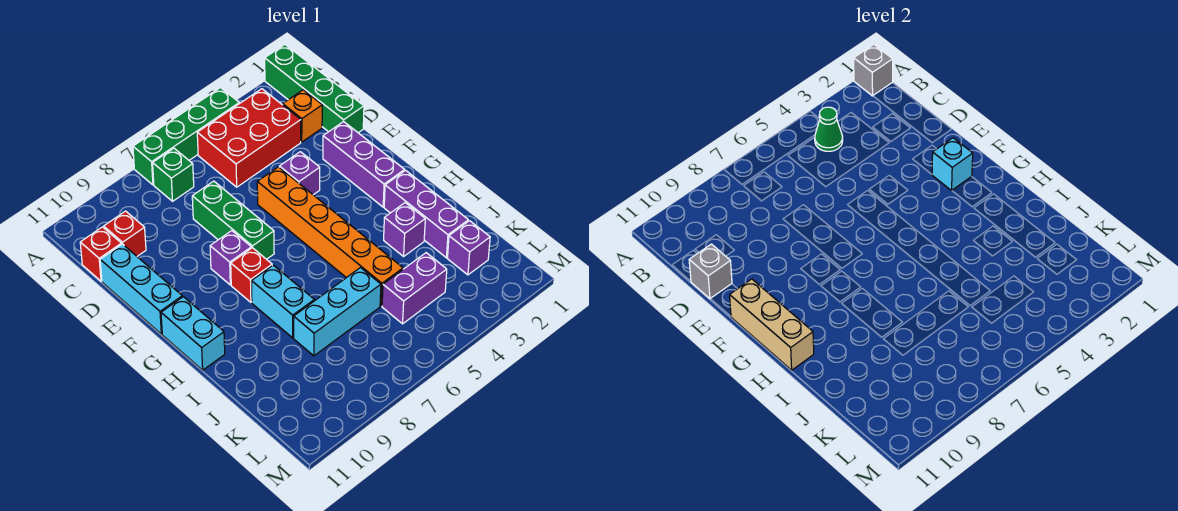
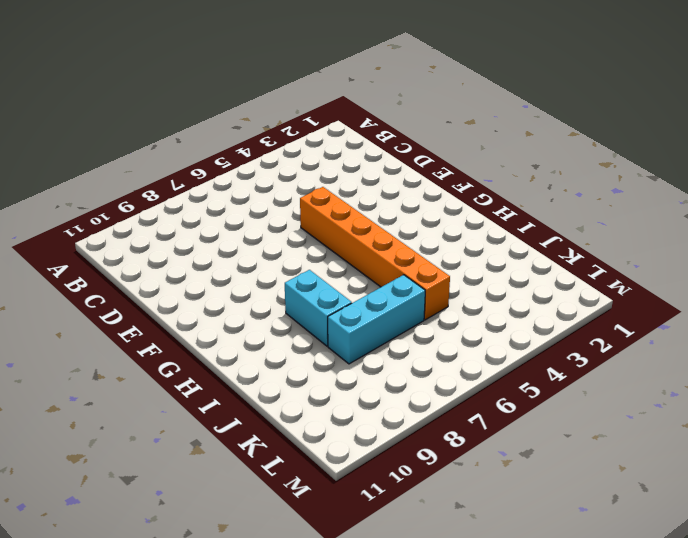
none -> green brick A1:D1 level 1
none -> green brick A4:A7 level 1
none -> red brick B3:C5 level 1

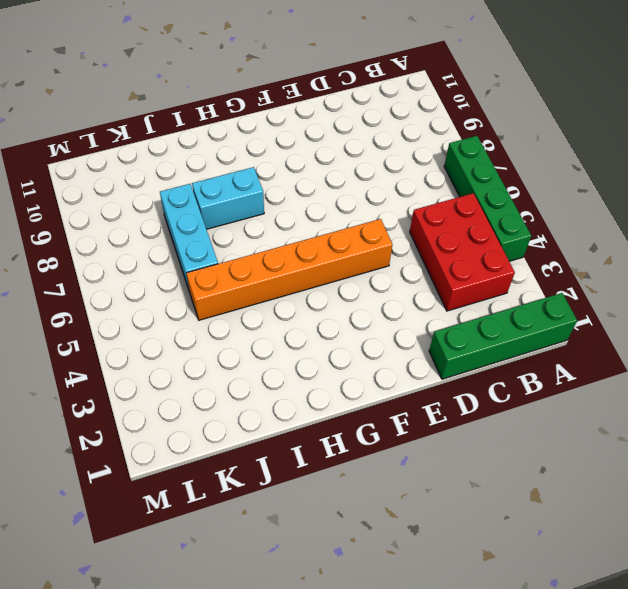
none -> green brick B7 level 1
none -> orange brick C2 level 1
none -> red brick C10 level 1

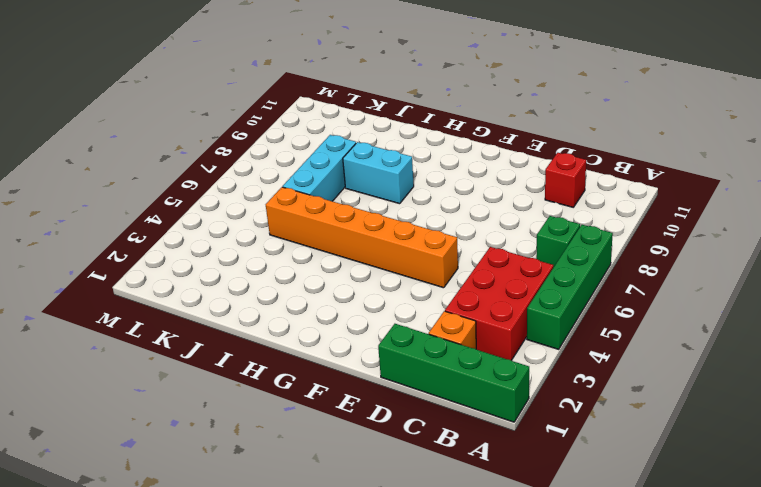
none -> red brick C11 level 1
none -> green brick D7:F7 level 1
none -> cyan brick D11:F11 level 1

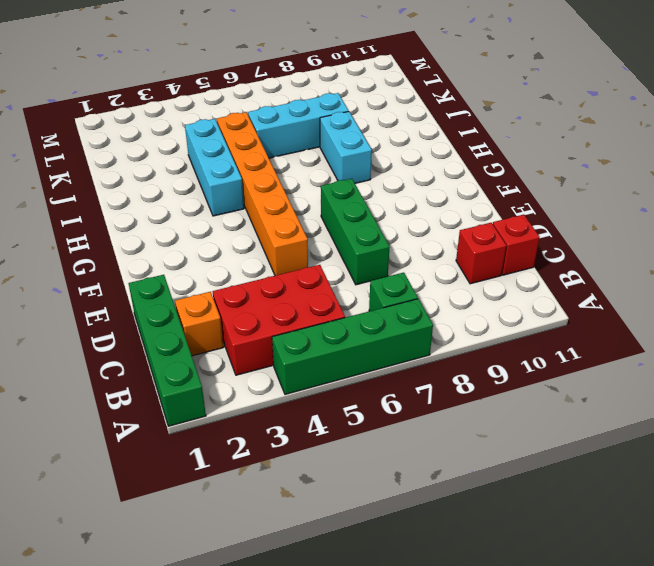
cyan brick H4:J4 level 1 -> cyan brick D11:F11 level 1
none -> purple brick E2:G2 level 1
none -> purple brick E4 level 1
none -> purple brick F8 level 1

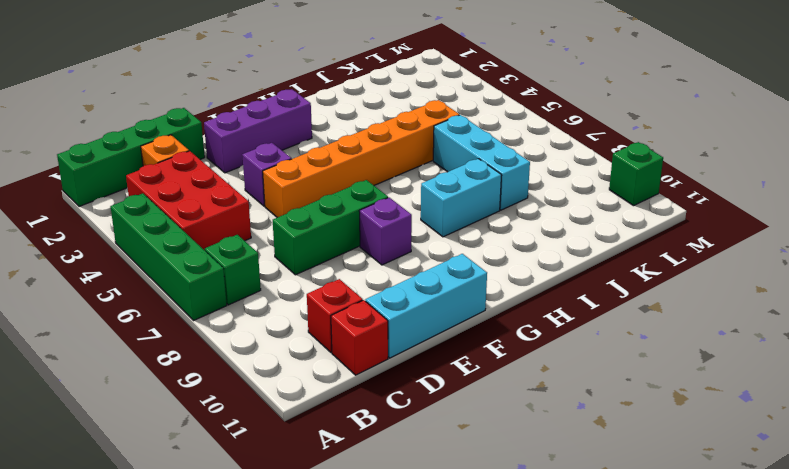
green brick M10 level 1 -> none
none -> red brick G8 level 1
none -> cyan brick G11:H11 level 1
none -> purple brick H2:J2 level 1

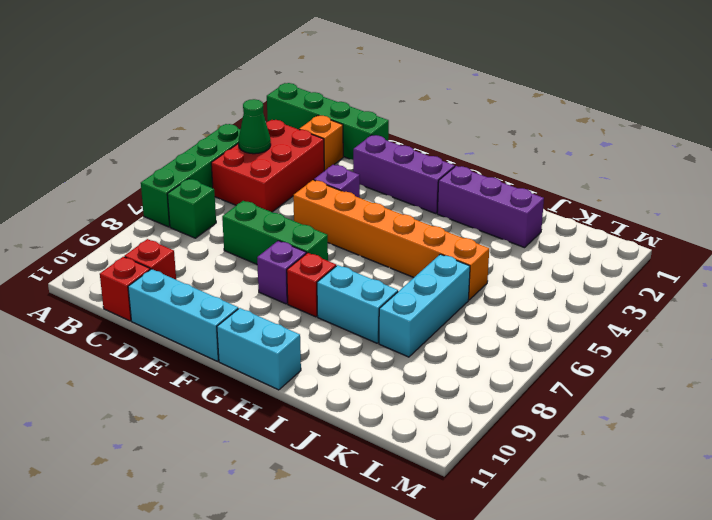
none -> purple brick I3 level 1
none -> purple brick K2 level 1
none -> purple brick K4:K5 level 1

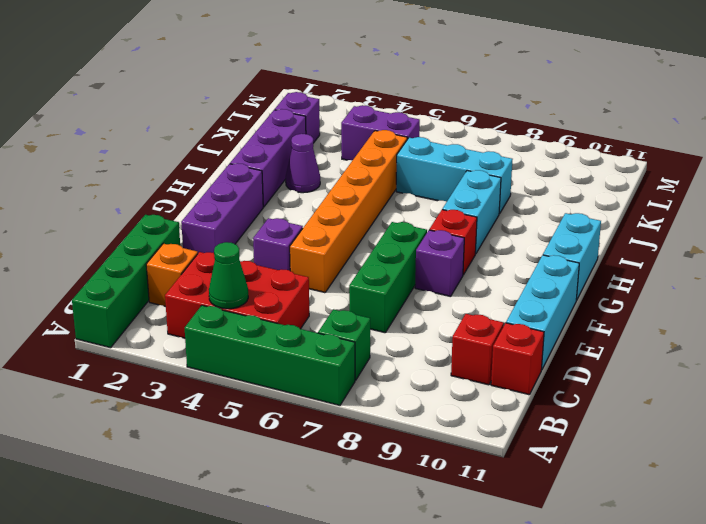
purple cone I3 level 1 -> purple brick I3 level 1
none -> grey brick A1 level 2
none -> grey brick D11 level 2
none -> cyan brick F2 level 2

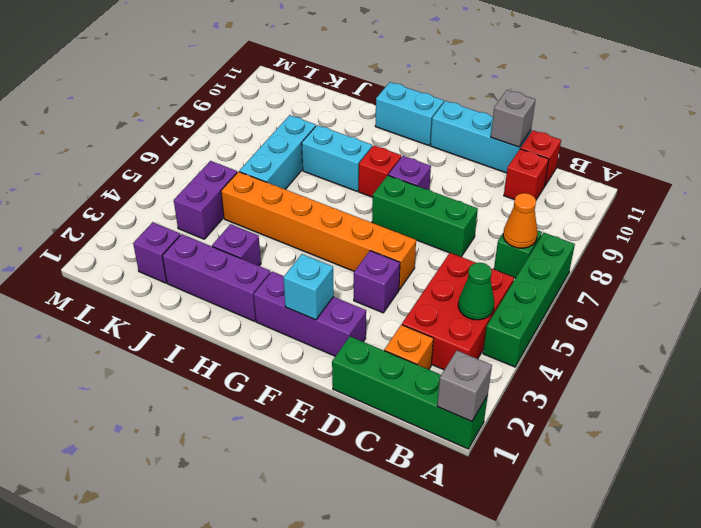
orange cone B7 level 2 -> none
none -> tan brick F11:H11 level 2

